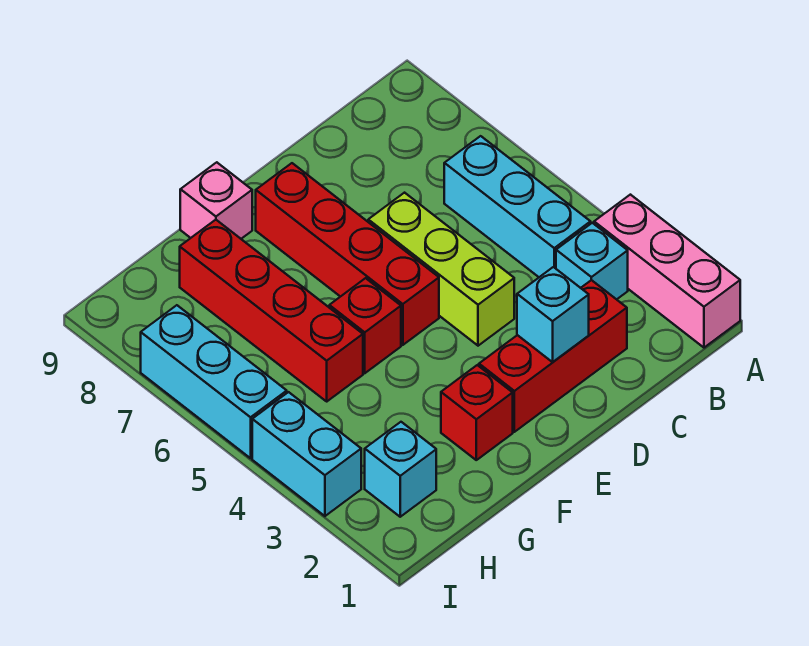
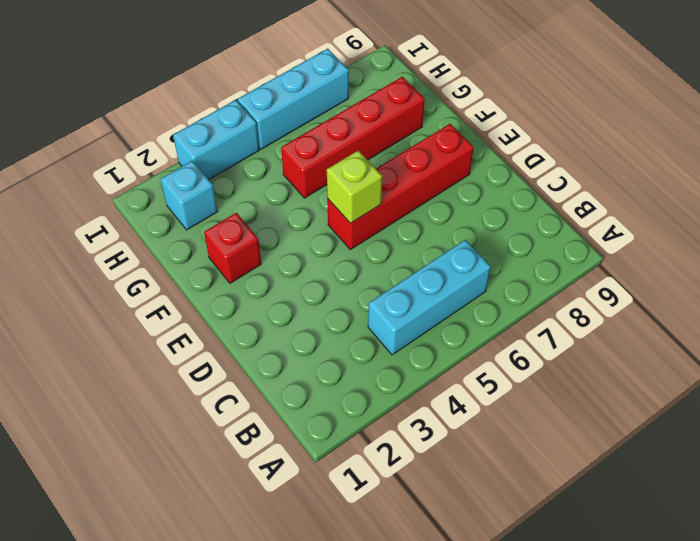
lime brick E5 level 2 -> none
none -> pink brick A1:A3 level 1
none -> cyan brick B3 level 1
none -> red brick C2:E2 level 1

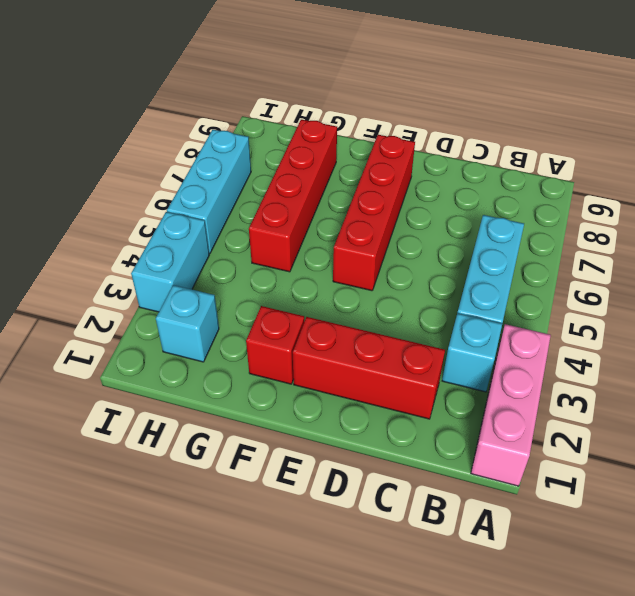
none -> lime brick D4:D6 level 1
none -> red brick F5 level 1
none -> pink brick F9 level 1

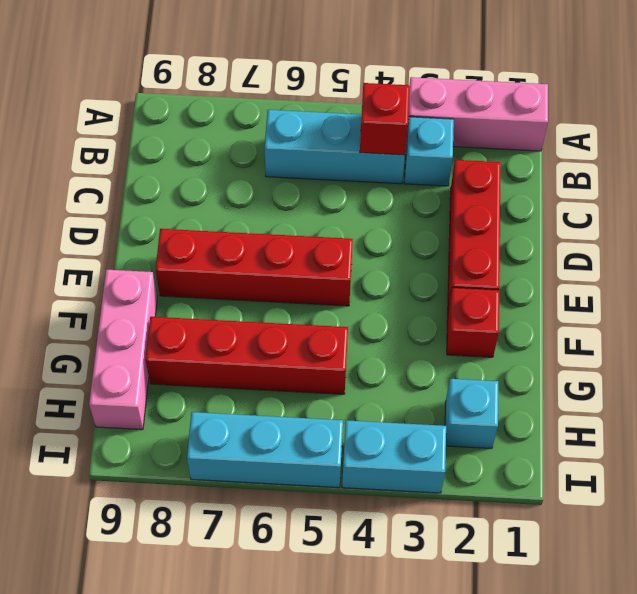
red brick B4 level 2 -> red brick F5 level 1
pink brick F9:H9 level 1 -> pink brick F9 level 1
none -> lime brick D4:D6 level 1
none -> cyan brick D2 level 2

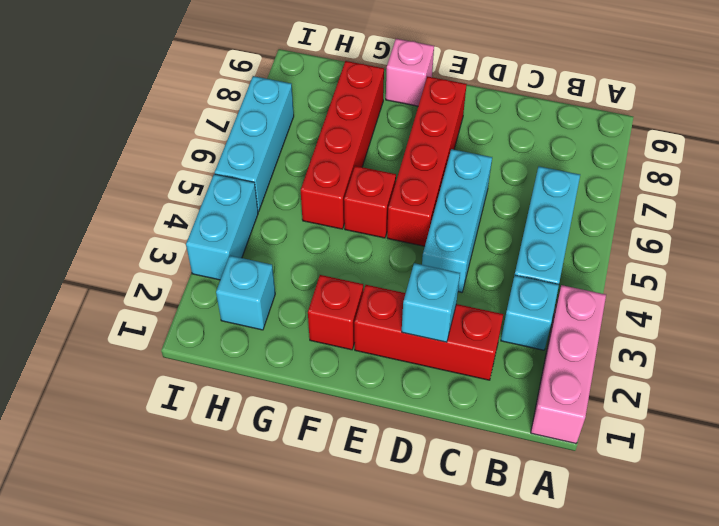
cyan brick D4:D6 level 1 -> lime brick D4:D6 level 1

